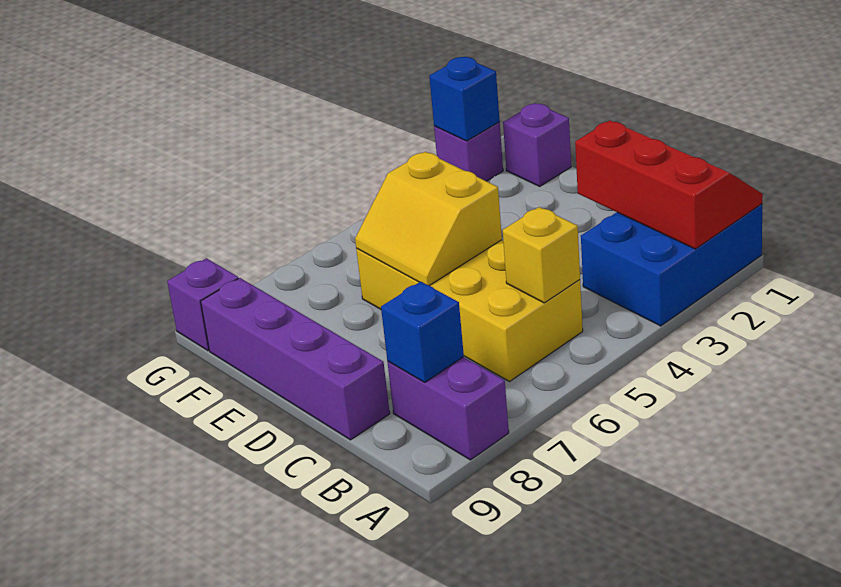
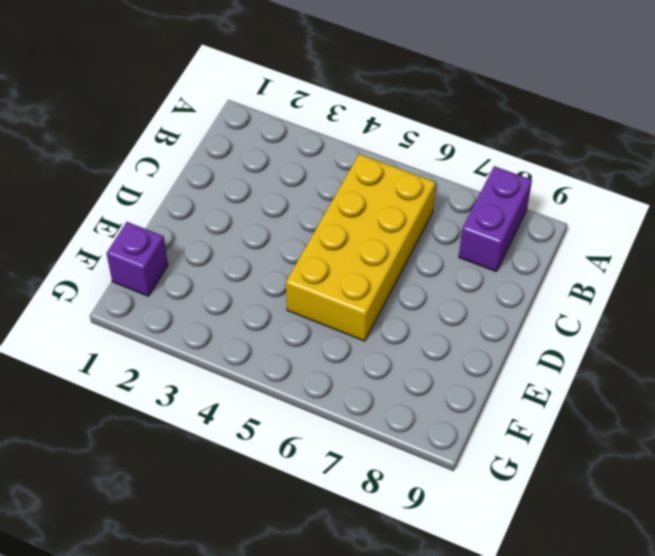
none -> blue brick A1:B3 level 1
none -> purple brick C9:F9 level 1
none -> purple brick G2 level 1

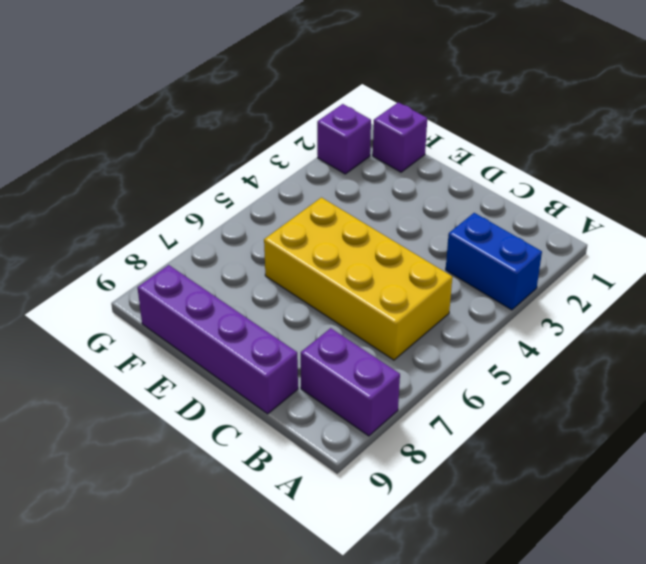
blue brick A3:B3 level 1 -> blue brick A1:B3 level 1
none -> purple brick G9 level 1
none -> red slope A1:C2 level 2 top 2
none -> yellow brick B5 level 2

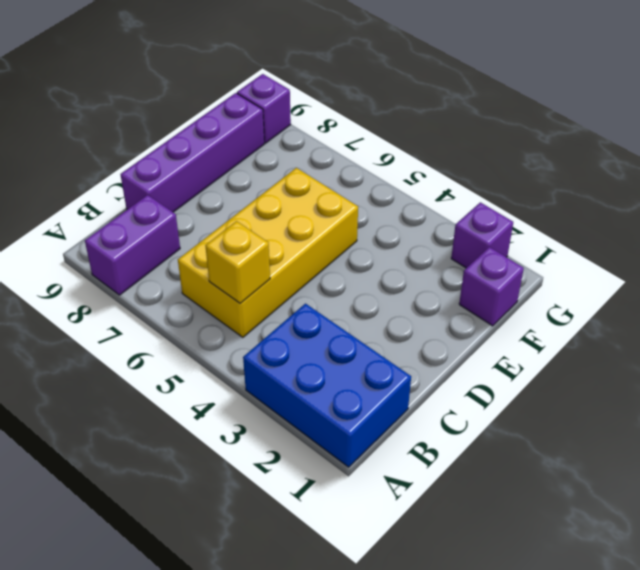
none -> red slope A1:C2 level 2 top 2
none -> blue brick B8 level 2
none -> yellow slope D5:E6 level 2 top 5

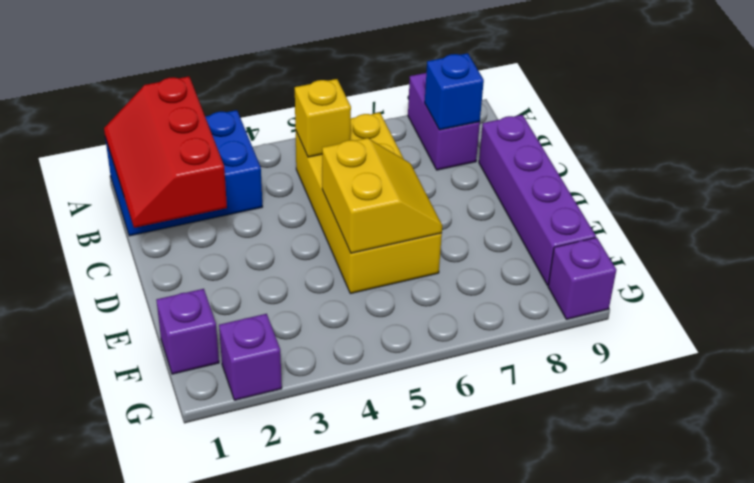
none -> blue brick G2 level 2

